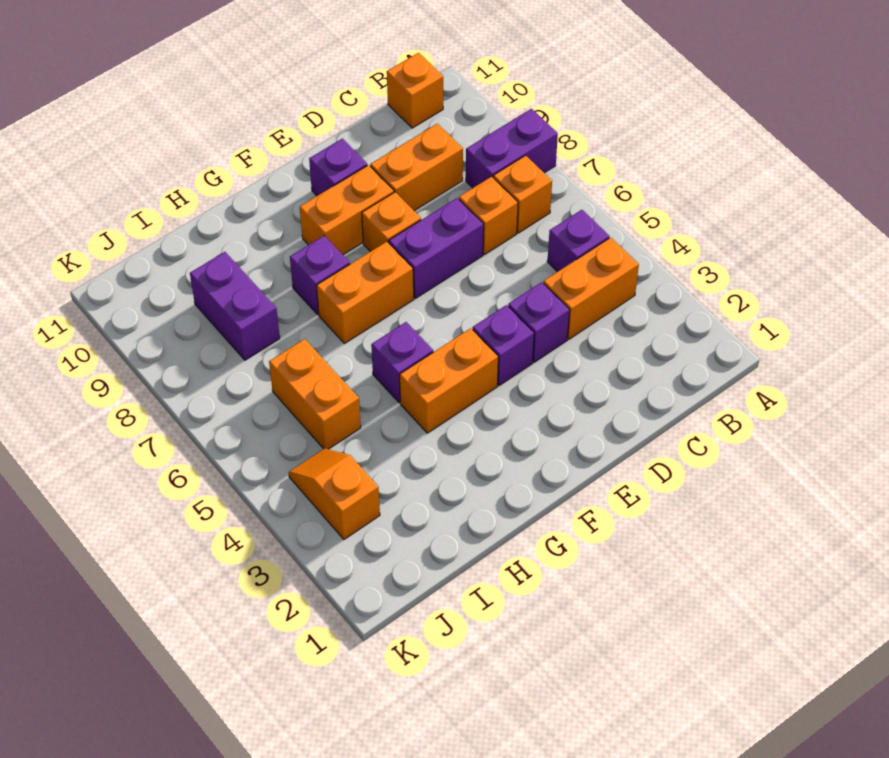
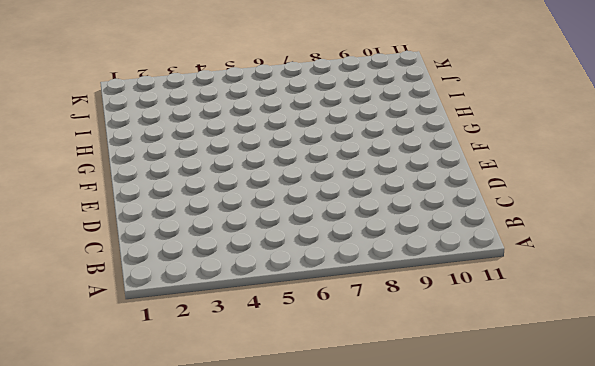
none -> purple brick A8:B8 level 1
none -> orange brick B4:C4 level 1
none -> purple brick B5 level 1

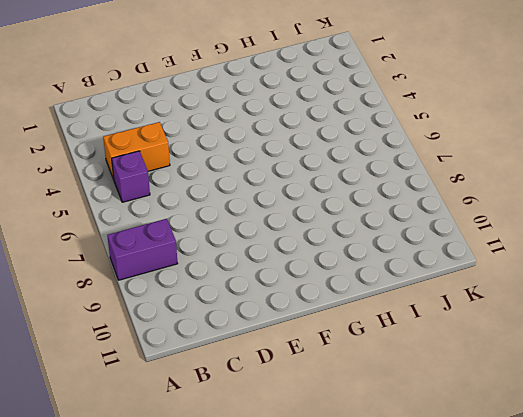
none -> orange brick B7 level 1
none -> orange brick B11 level 1
none -> orange brick C7 level 1

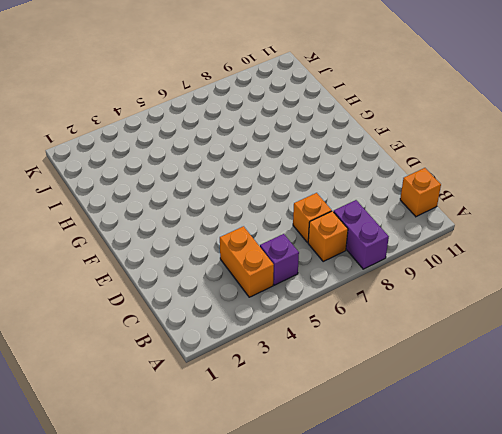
none -> orange brick C9:D9 level 1
none -> purple brick D4 level 1
none -> purple brick D7:E7 level 1

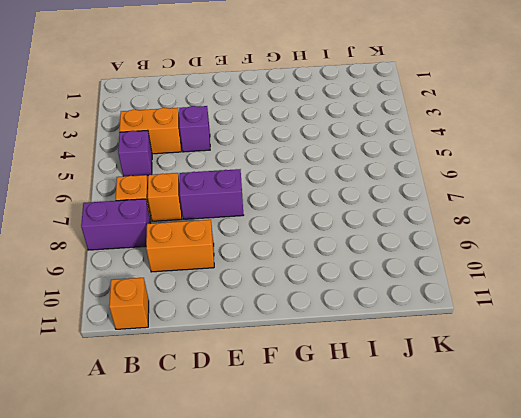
none -> purple brick E4 level 1
none -> orange brick E8 level 1
none -> orange brick E9:F9 level 1

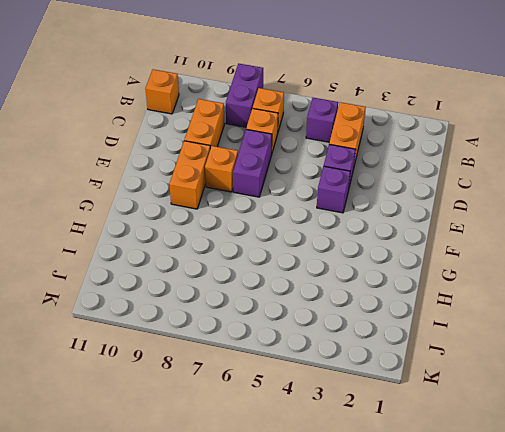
none -> purple brick E10 level 1
none -> orange brick F4:G4 level 1
none -> orange brick F7:G7 level 1

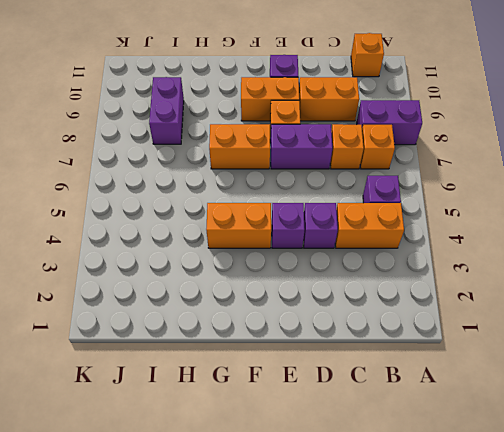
none -> purple brick G5 level 1
none -> purple brick G8 level 1
none -> orange brick I5:I6 level 1

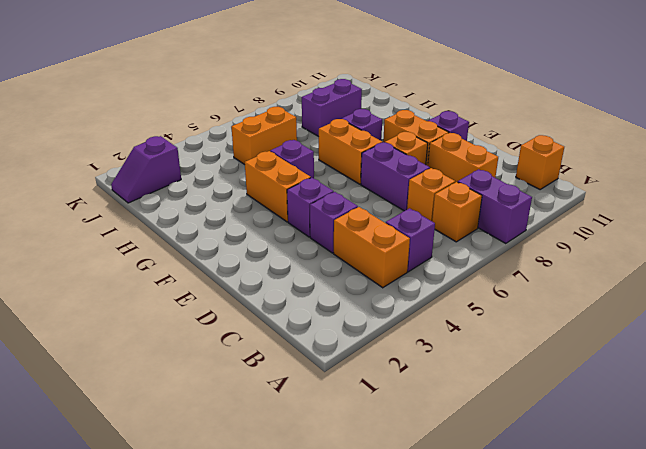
purple slope J1:J2 level 1 top 2 -> none
none -> orange slope J3:J4 level 1 top 3

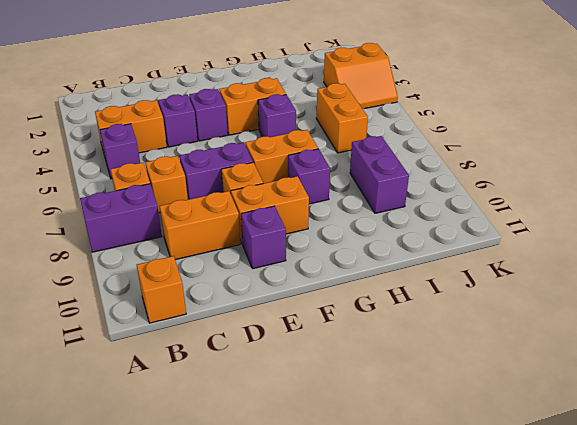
orange slope J3:K4 level 1 top 3 -> orange slope J3:J4 level 1 top 3

